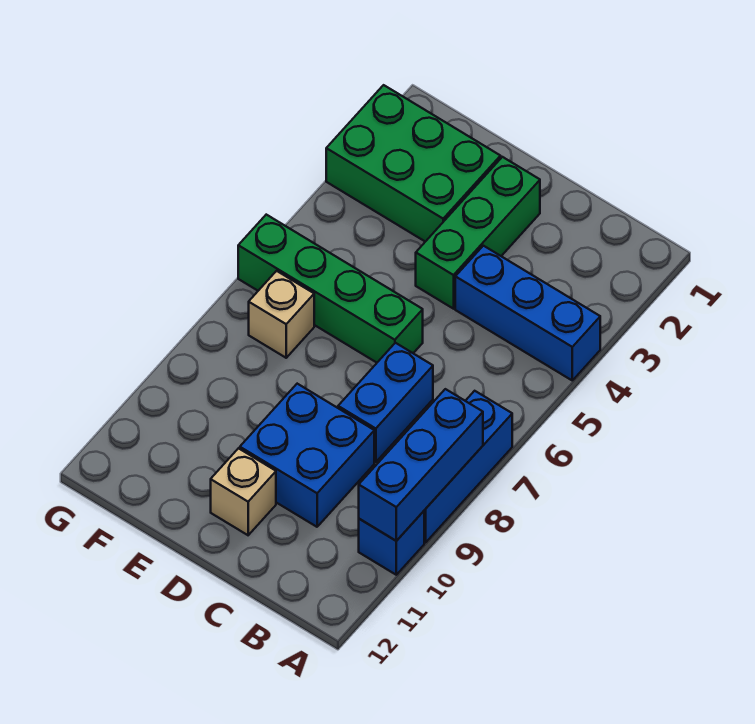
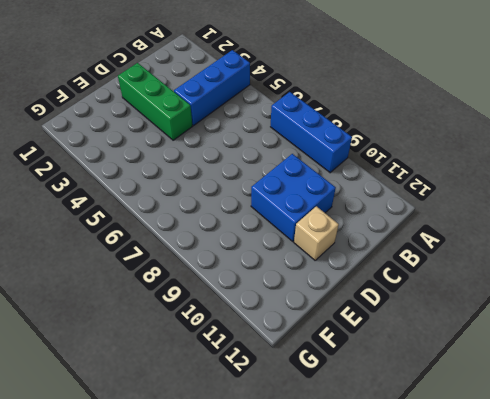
none -> blue brick A10 level 1
none -> blue brick C7:C8 level 1

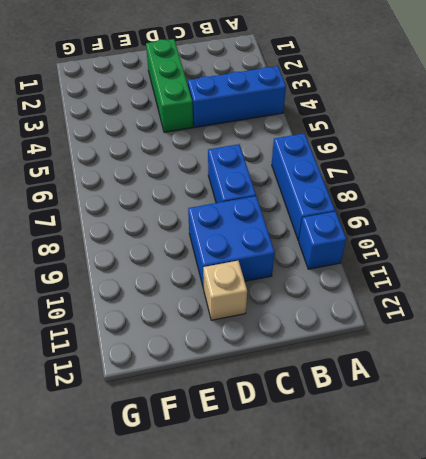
none -> green brick D6:G6 level 1
none -> green brick E2:G3 level 1

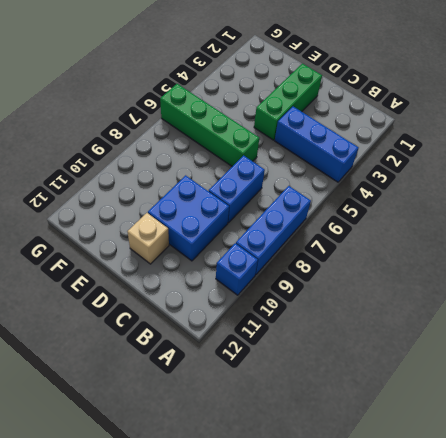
none -> green brick E2:G3 level 1
none -> tan brick F7 level 1

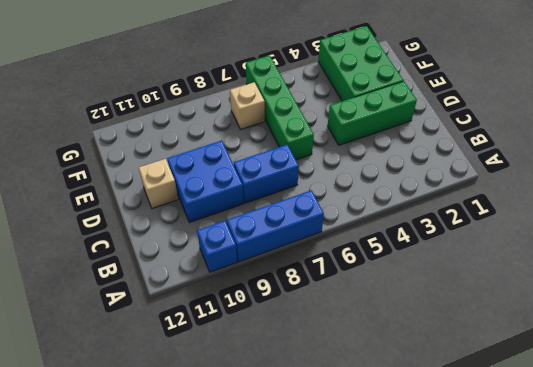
none -> blue brick A4:C4 level 1
none -> blue brick A8:A10 level 2

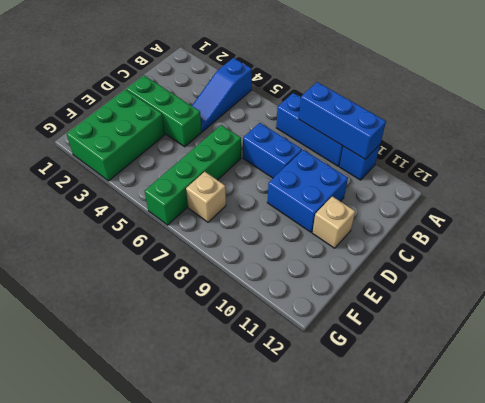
blue slope A4:C4 level 1 top A -> blue brick A4:C4 level 1

